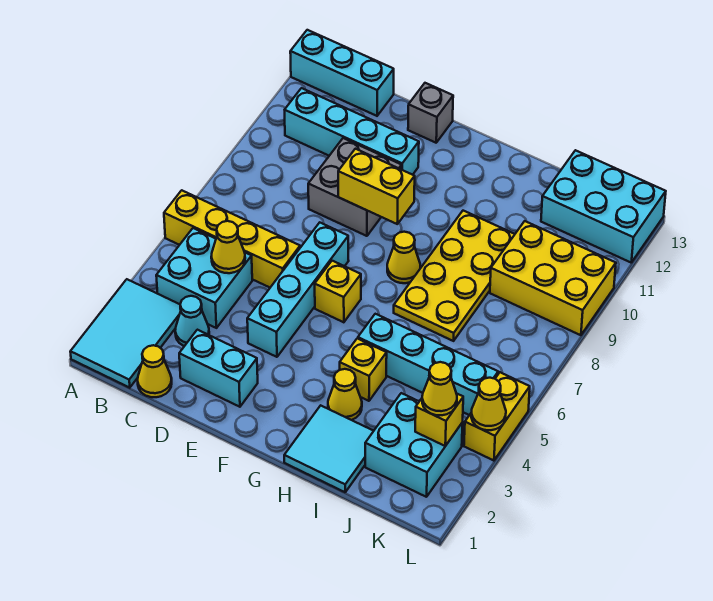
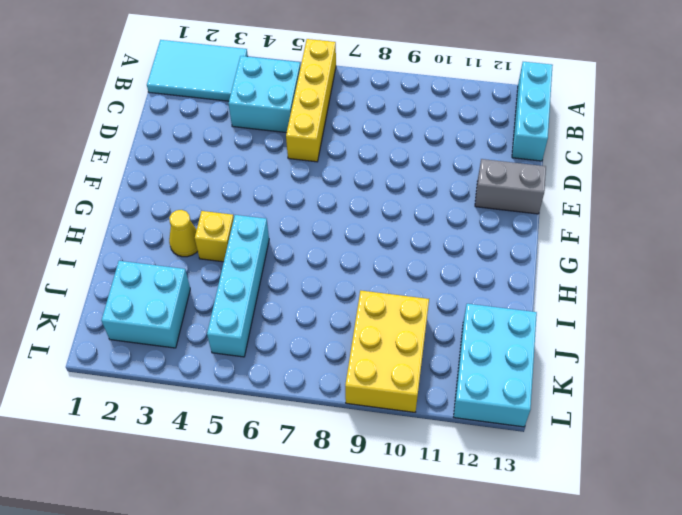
grey brick E12:E13 level 1 -> grey brick E13 level 1
none -> cyan brick B11:E11 level 1
none -> yellow cone C1 level 1
none -> cyan cone C3 level 1

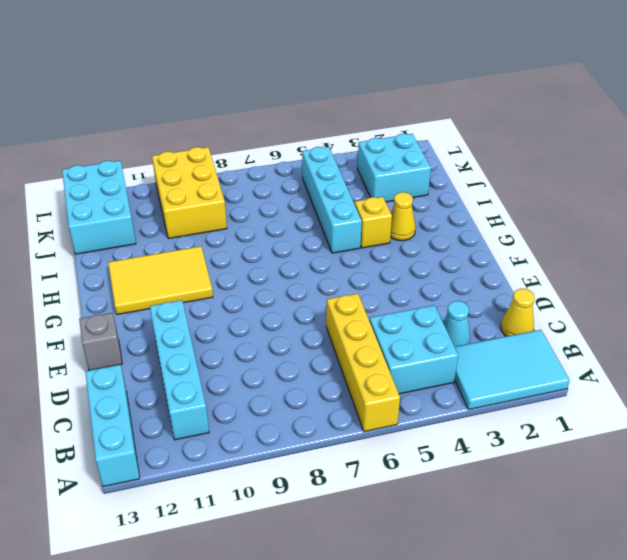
yellow tile G10:H12 level 1 -> yellow plate H7:I10 level 1
none -> cyan brick D2:E2 level 1
none -> grey brick D9:E10 level 1
none -> cyan brick E4:E7 level 1

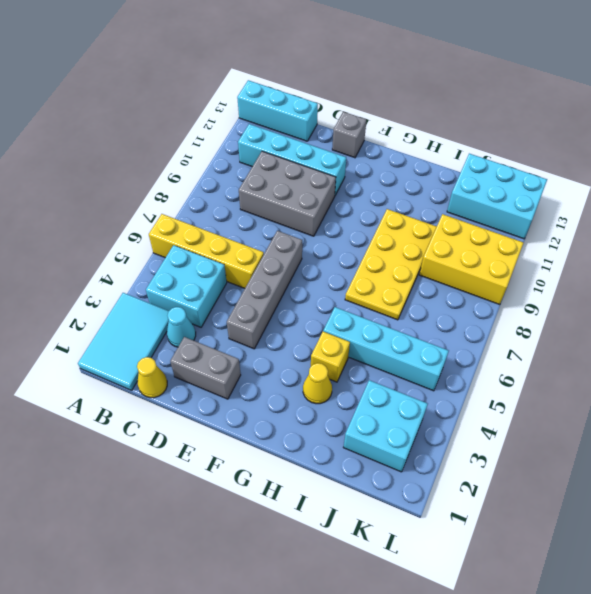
grey brick C9:E10 level 1 -> grey brick D9:E10 level 1
grey brick D2:E2 level 1 -> cyan brick D2:E2 level 1
grey brick E4:E7 level 1 -> cyan brick E4:E7 level 1
none -> yellow brick F6 level 1
none -> yellow cone G8 level 1
none -> cyan tile H1:I2 level 1

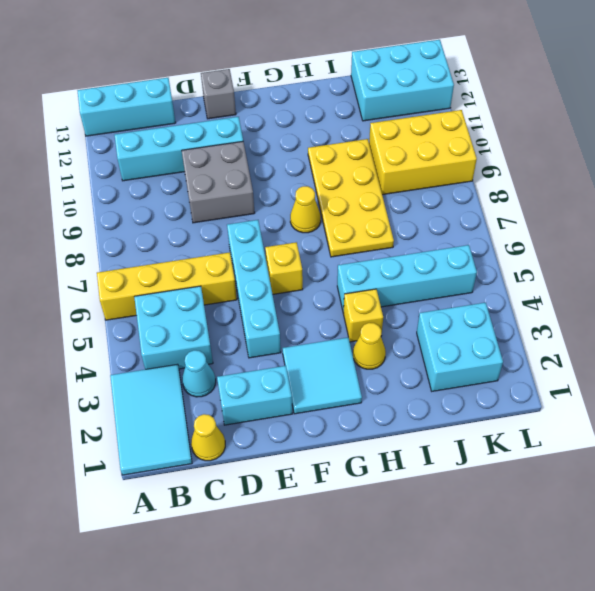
cyan tile F2:G3 level 1 -> cyan tile H1:I2 level 1
none -> yellow brick L4:L5 level 1
none -> yellow cone C5 level 2
none -> yellow brick E9:F9 level 2

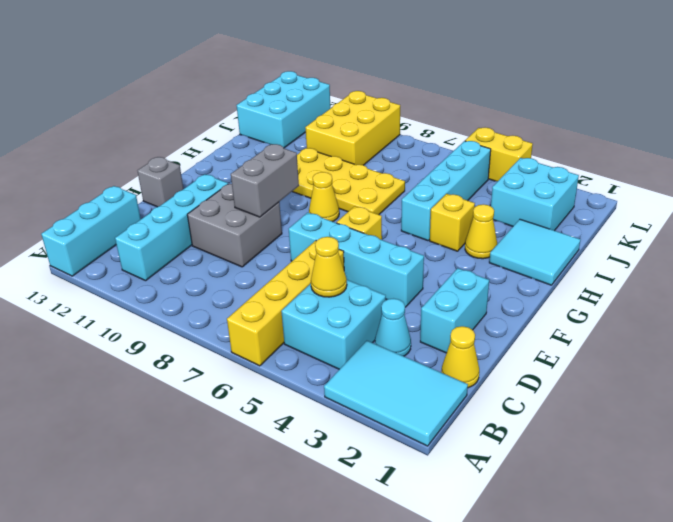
grey brick E9:F9 level 2 -> yellow brick E9:F9 level 2
none -> yellow brick K3 level 2
none -> yellow cone L4 level 2
none -> yellow cone K3 level 3

